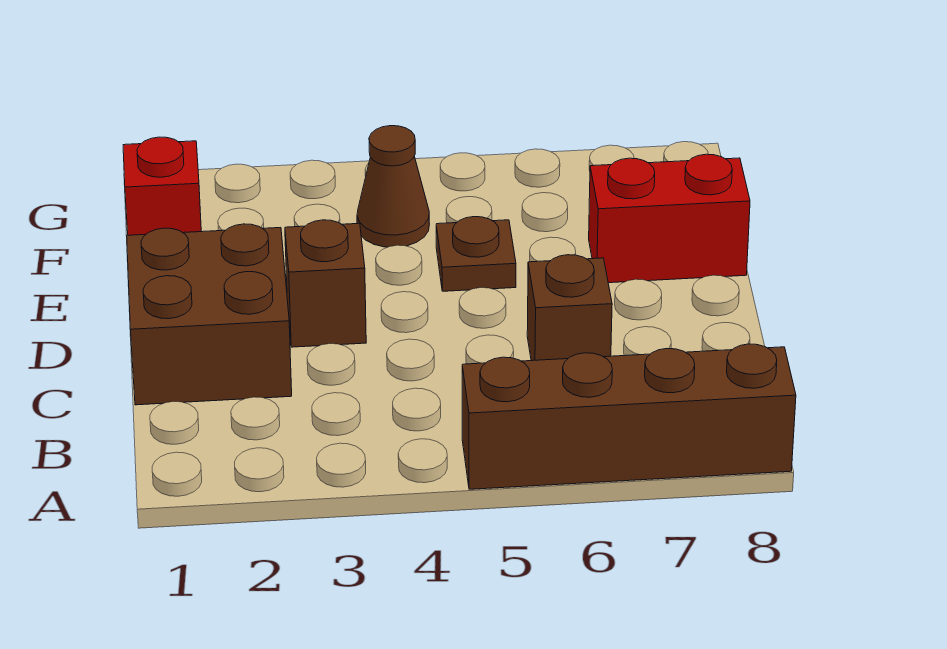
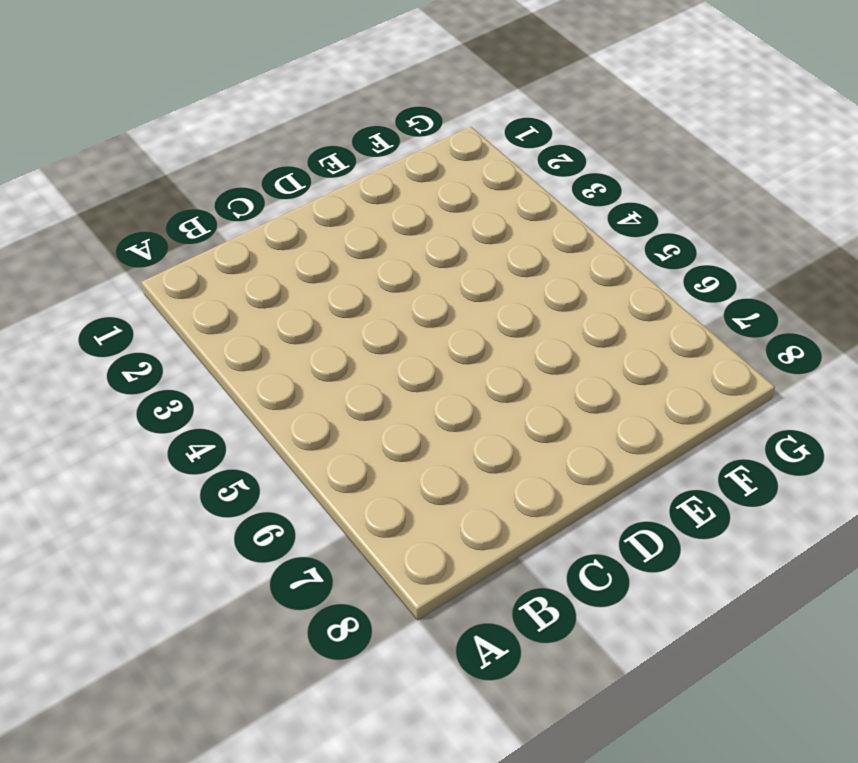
none -> brown brick A5:A8 level 1
none -> brown brick C1:D2 level 1

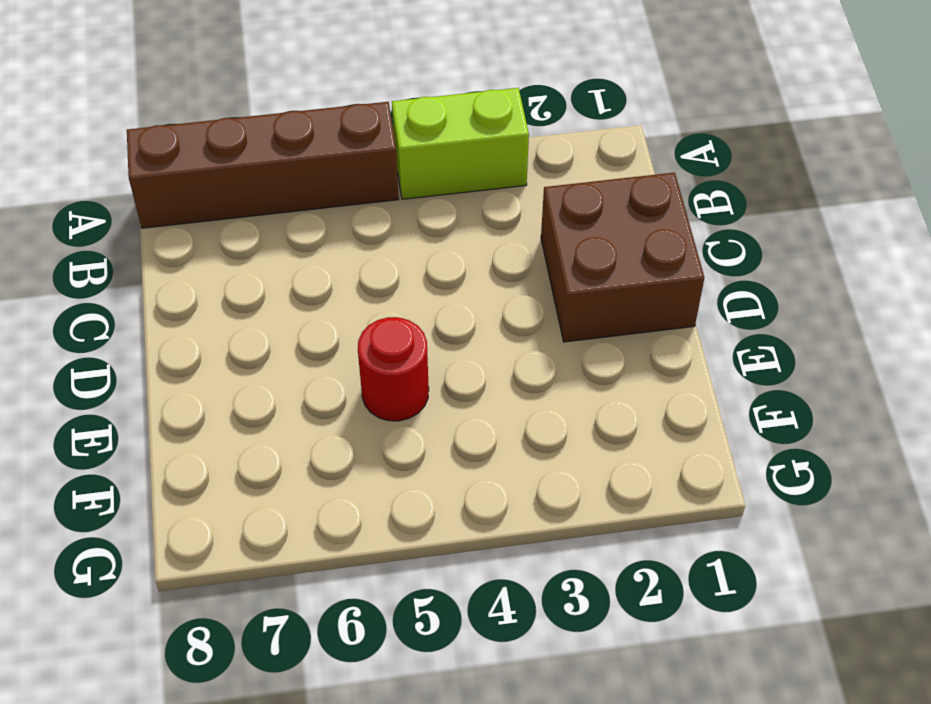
lime brick A3:A4 level 1 -> none
red round brick E5 level 1 -> brown plate E5 level 1
none -> brown brick C6 level 1
none -> brown brick D3 level 1

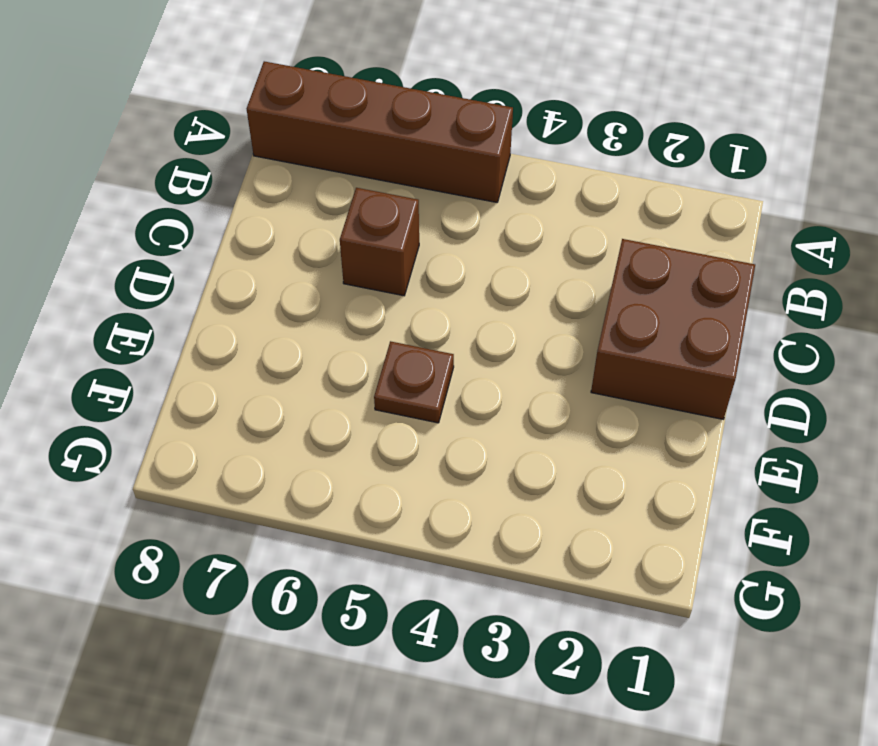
none -> brown brick D3 level 1
none -> red brick E7:E8 level 1

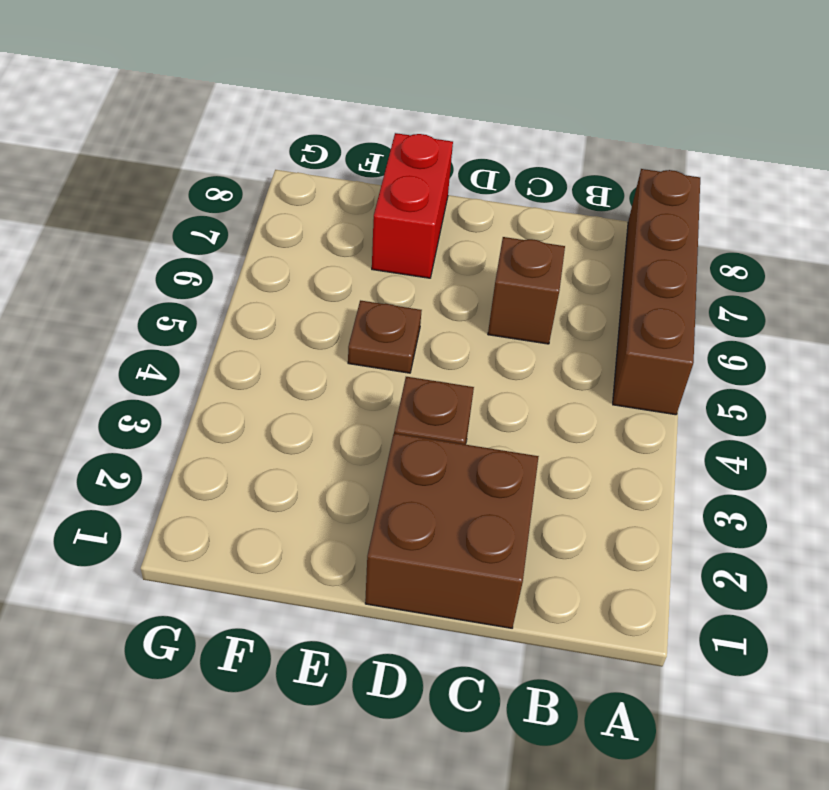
none -> red brick F1 level 1
none -> brown cone F4 level 1

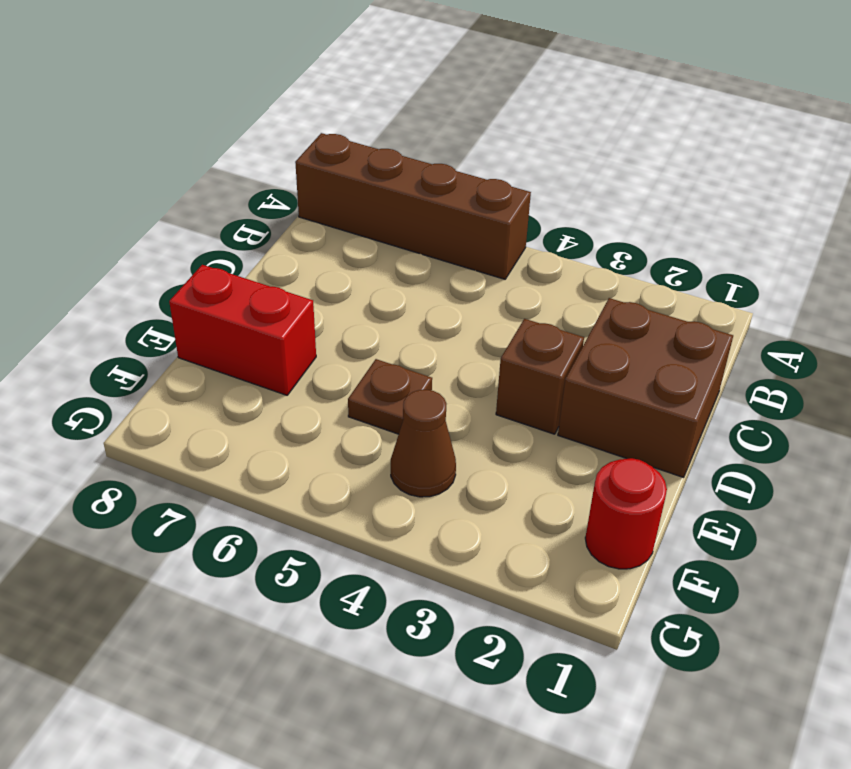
red round brick F1 level 1 -> red brick F1 level 1
none -> brown brick C6 level 1

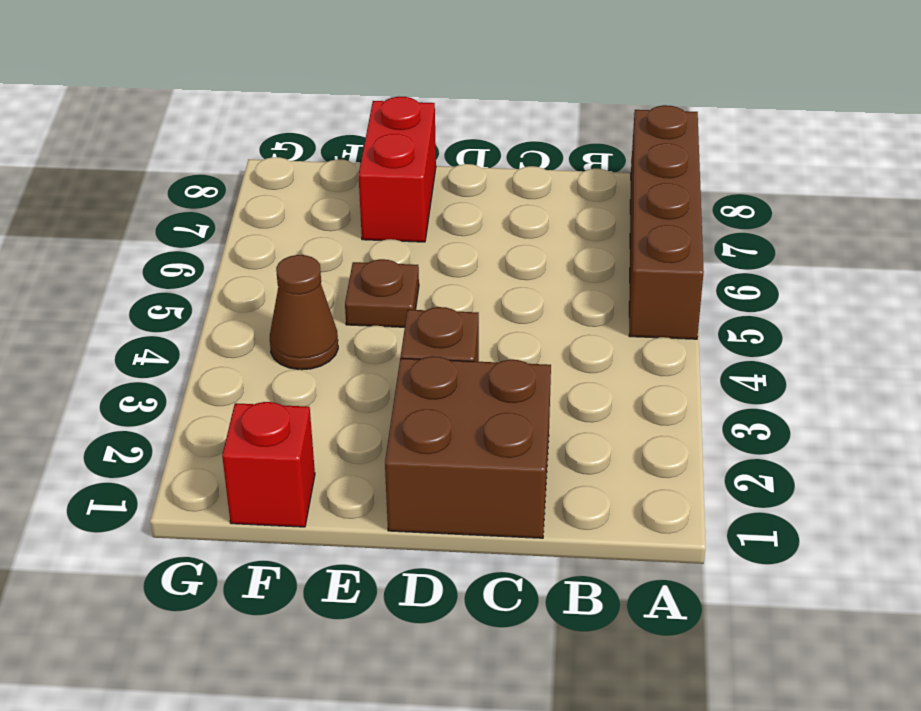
none -> brown brick C6 level 1

